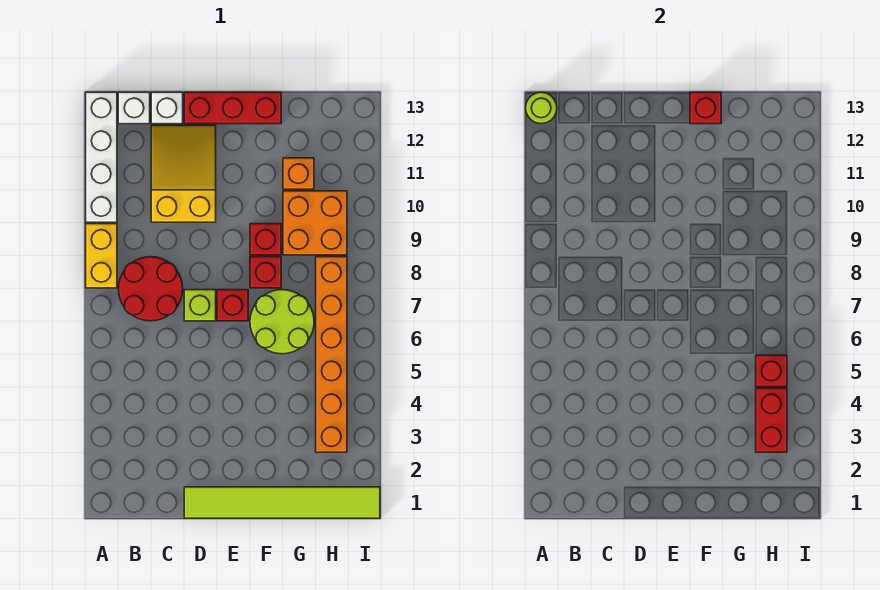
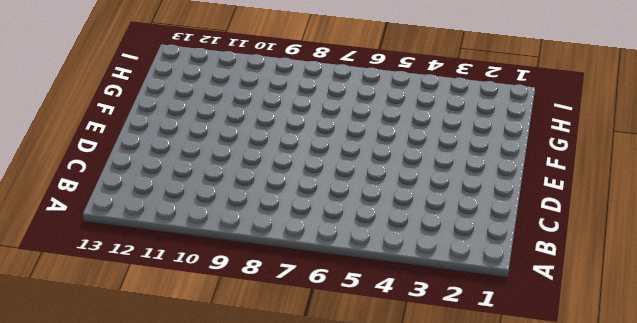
none -> yellow brick A8:A9 level 1
none -> white brick A10:A13 level 1
none -> red round brick B7:C8 level 1

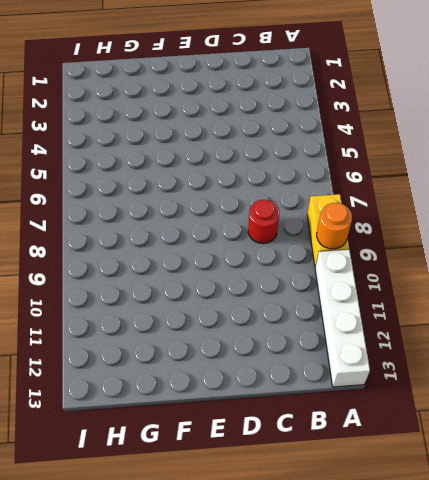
orange round brick A9 level 2 -> none
red round brick C8 level 1 -> red round brick B7:C8 level 1
none -> white brick B13 level 1
none -> yellow slope C10:D12 level 1 top 10
none -> white brick C13 level 1

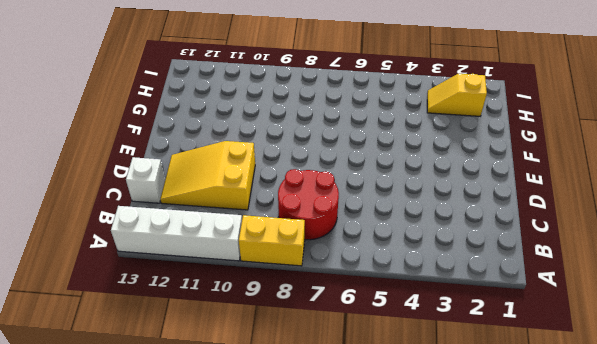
yellow slope H2:H3 level 1 top 2 -> orange brick H3:H8 level 1
none -> white brick B13 level 1
none -> lime tile D1:I1 level 1
none -> lime brick D7 level 1

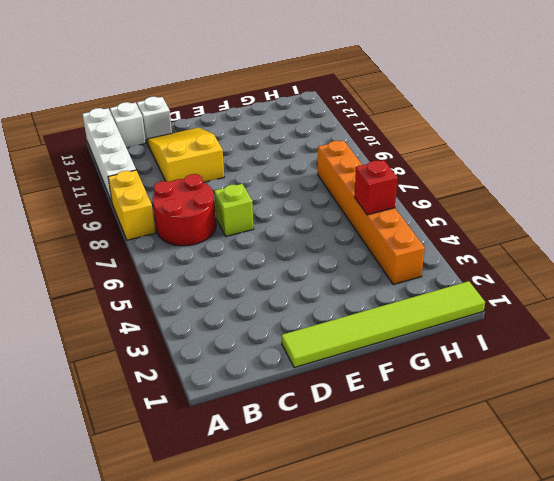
none -> red brick D13:F13 level 1
none -> red brick E7 level 1
none -> lime round brick F6:G7 level 1

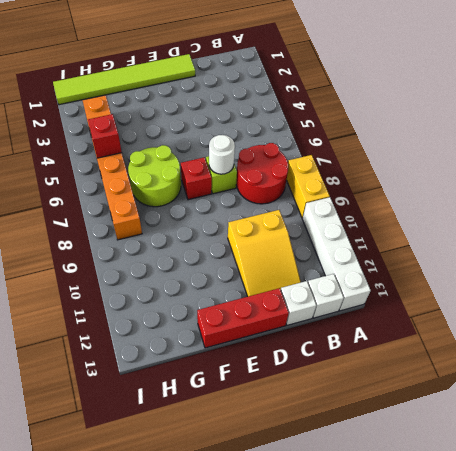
white round brick D7 level 2 -> none
none -> red brick F8 level 1
none -> red brick F9 level 1
none -> orange brick G9:H10 level 1

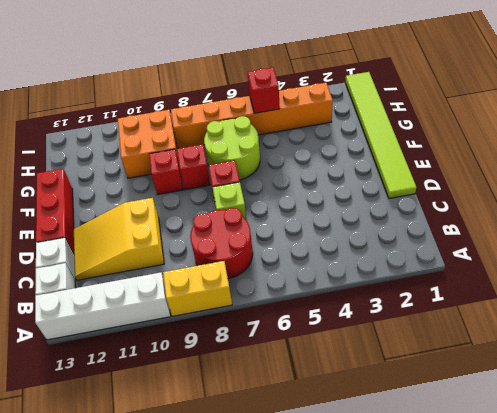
none -> orange brick G11 level 1
none -> lime round brick A13 level 2
none -> red brick F13 level 2

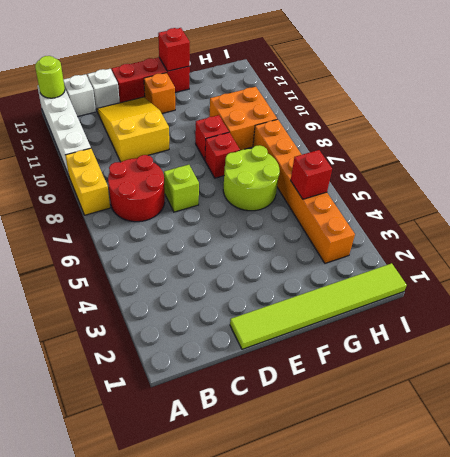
orange brick E12 level 1 -> orange brick G11 level 1
none -> red brick E7 level 1
none -> red brick H3:H4 level 2

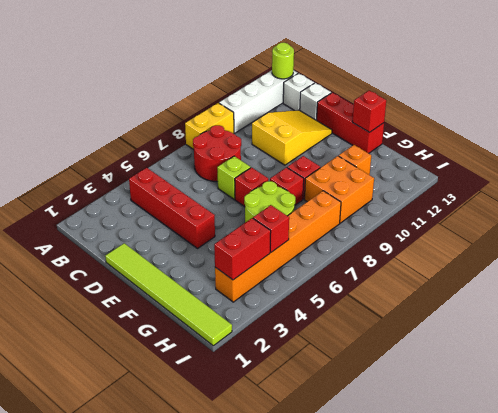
red brick B4:E4 level 1 -> none

